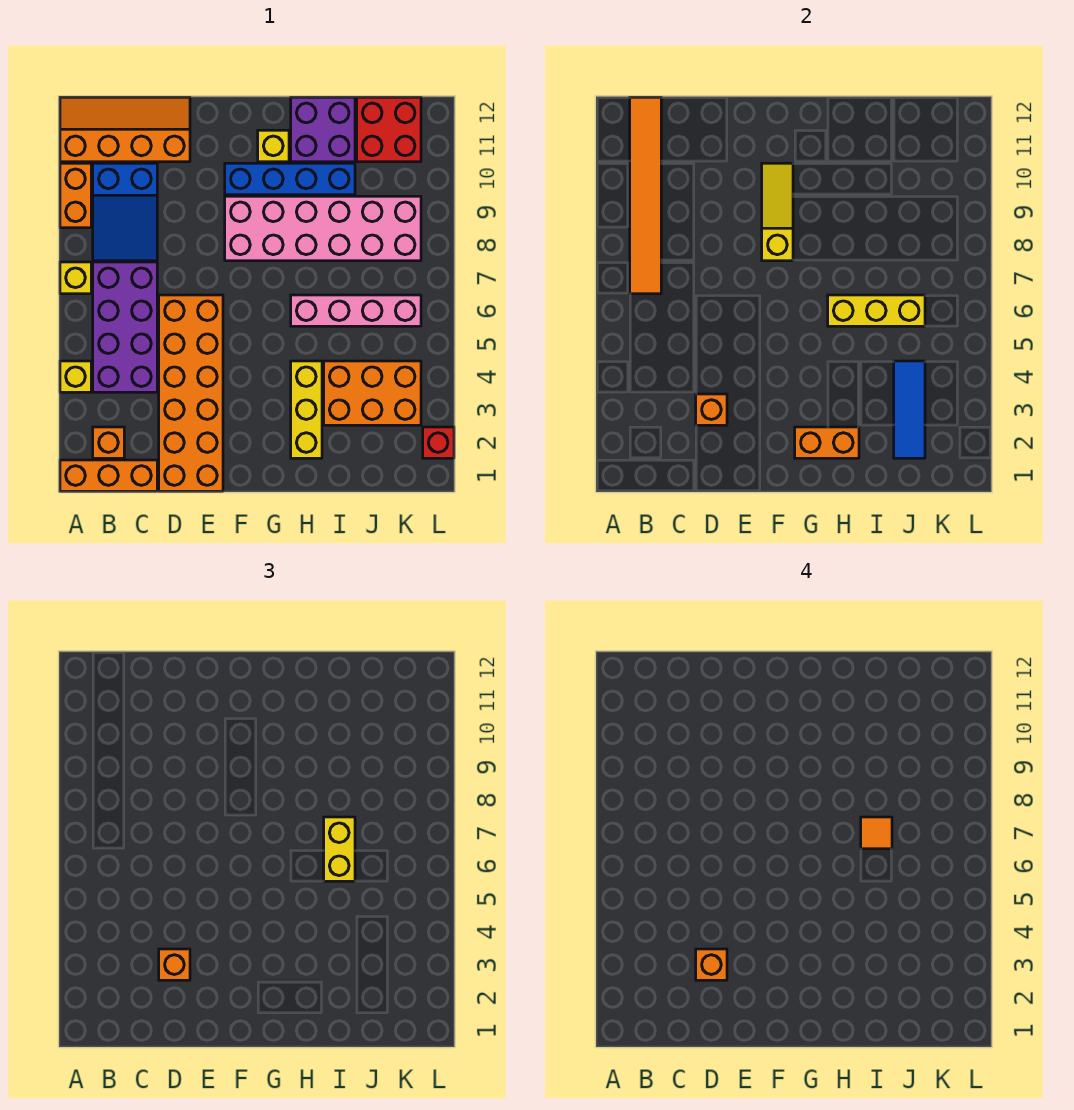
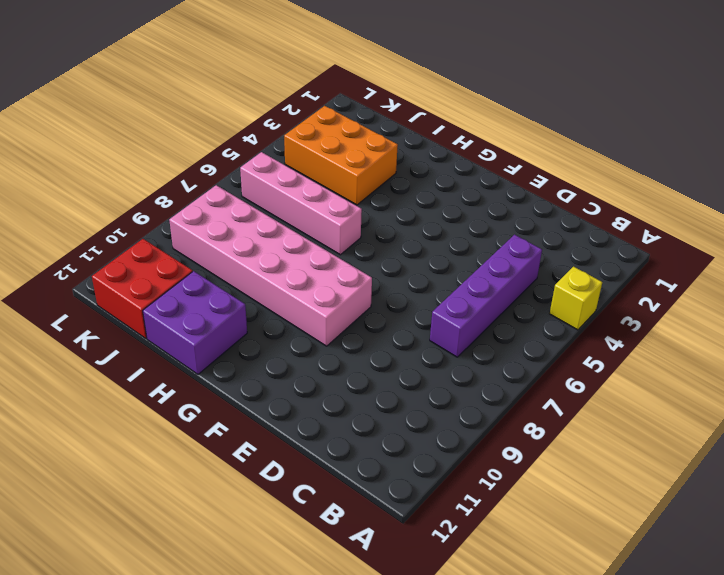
purple brick C4:C7 level 1 -> purple brick B4:C7 level 1
none -> orange brick A1:C1 level 1
none -> yellow brick A7 level 1
none -> orange brick A9:A10 level 1

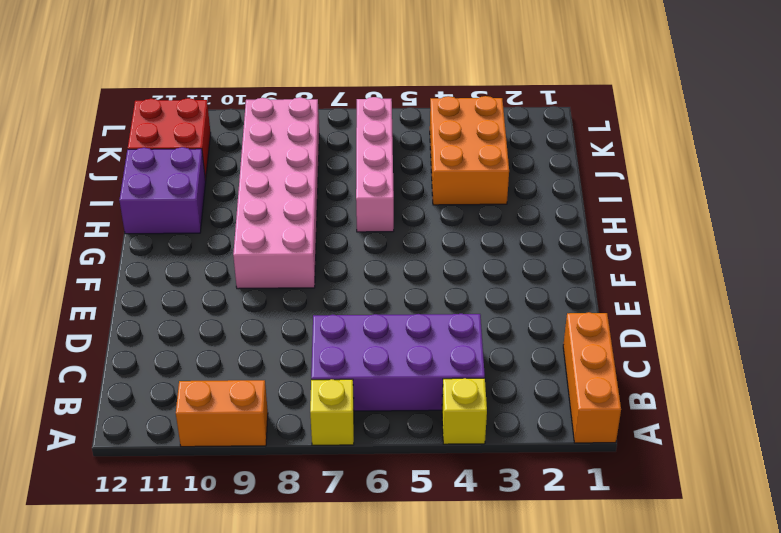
none -> orange slope A11:D12 level 1 top 11
none -> orange brick B2 level 1
none -> blue slope B8:C10 level 1 top 10

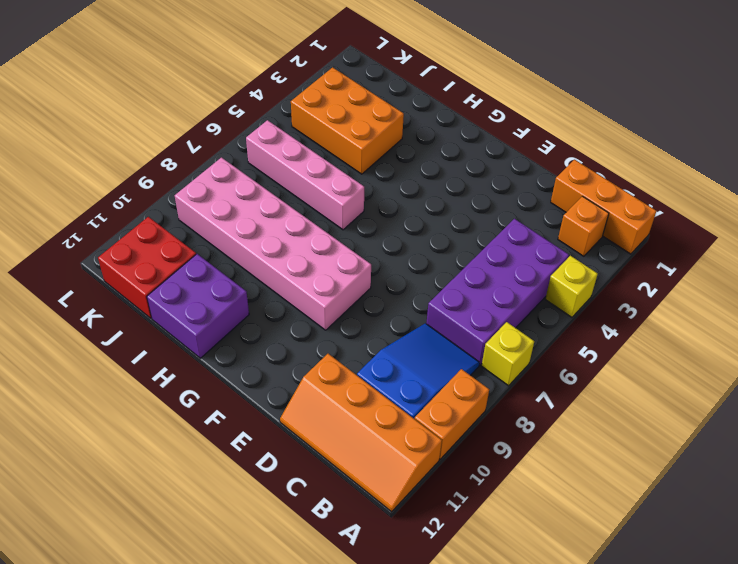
none -> orange brick D1:E6 level 1
none -> blue brick F10:I10 level 1
none -> yellow brick G11 level 1

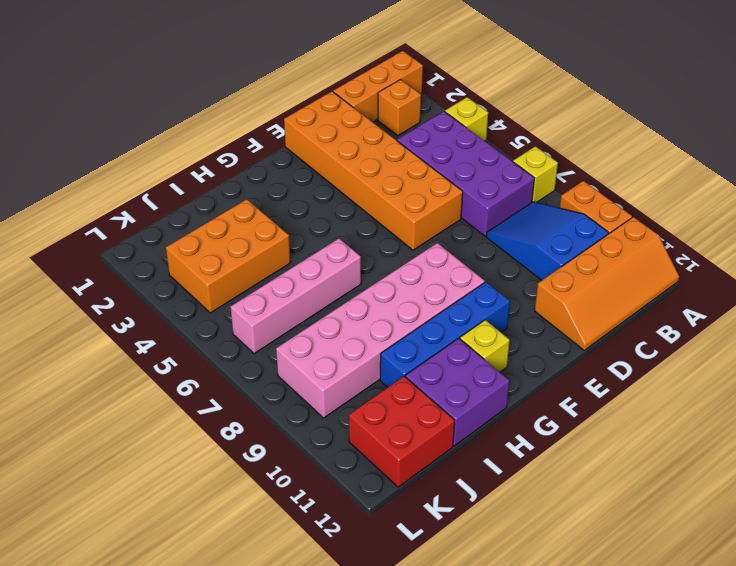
none -> yellow brick H2:H4 level 1
none -> red brick L2 level 1
none -> orange tile B7:B12 level 2

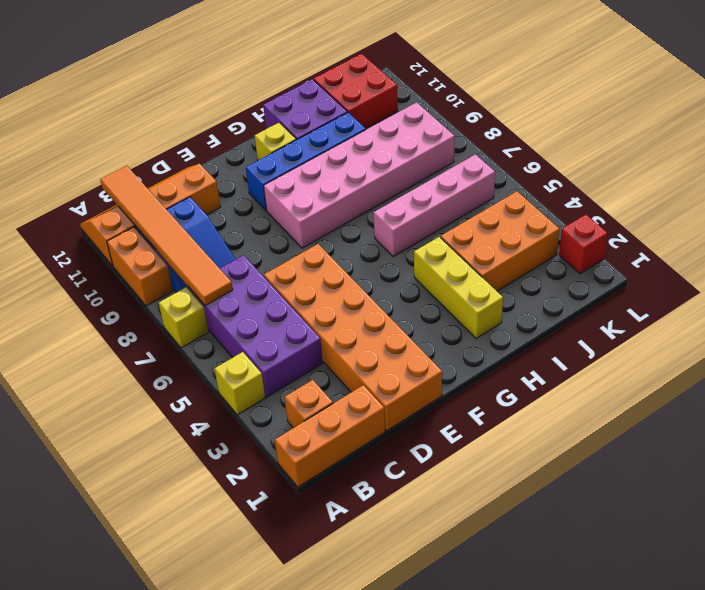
none -> orange brick D3 level 2
none -> yellow slope F8:F10 level 2 top 8
none -> orange brick G2:H2 level 2

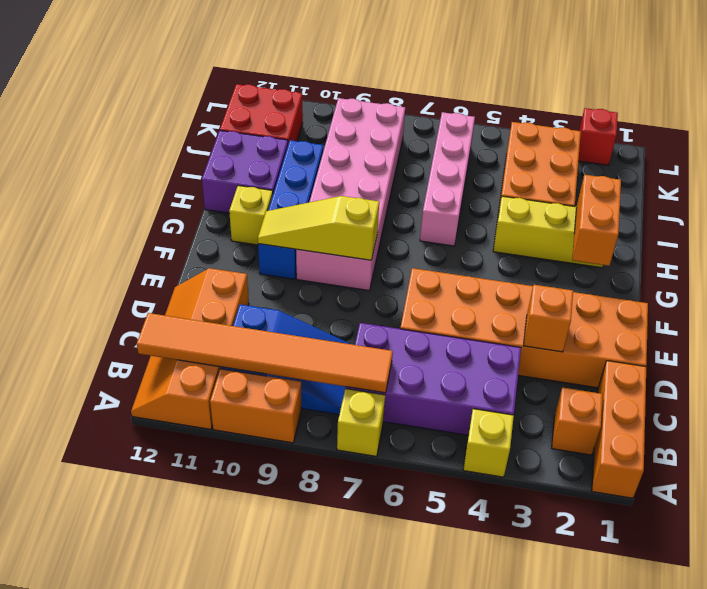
none -> yellow brick H6:J6 level 2
none -> blue tile J2:J4 level 2
none -> orange brick D3 level 3

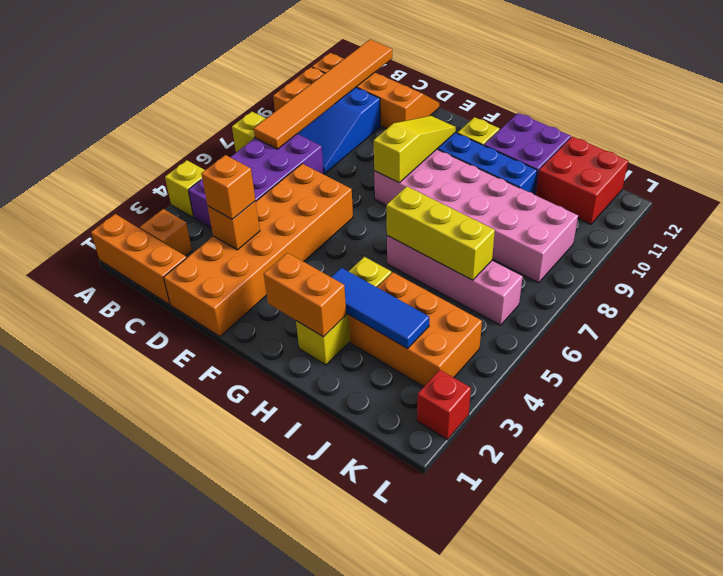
blue tile H3:J3 level 2 -> blue tile J2:J4 level 2
none -> yellow brick I6:I7 level 3
none -> orange brick D3 level 4
none -> orange tile I7 level 4

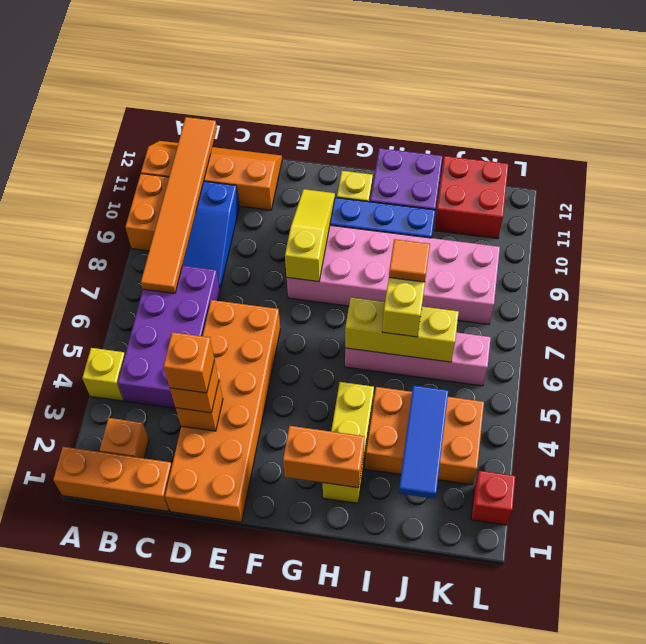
none -> yellow brick A7 level 1

